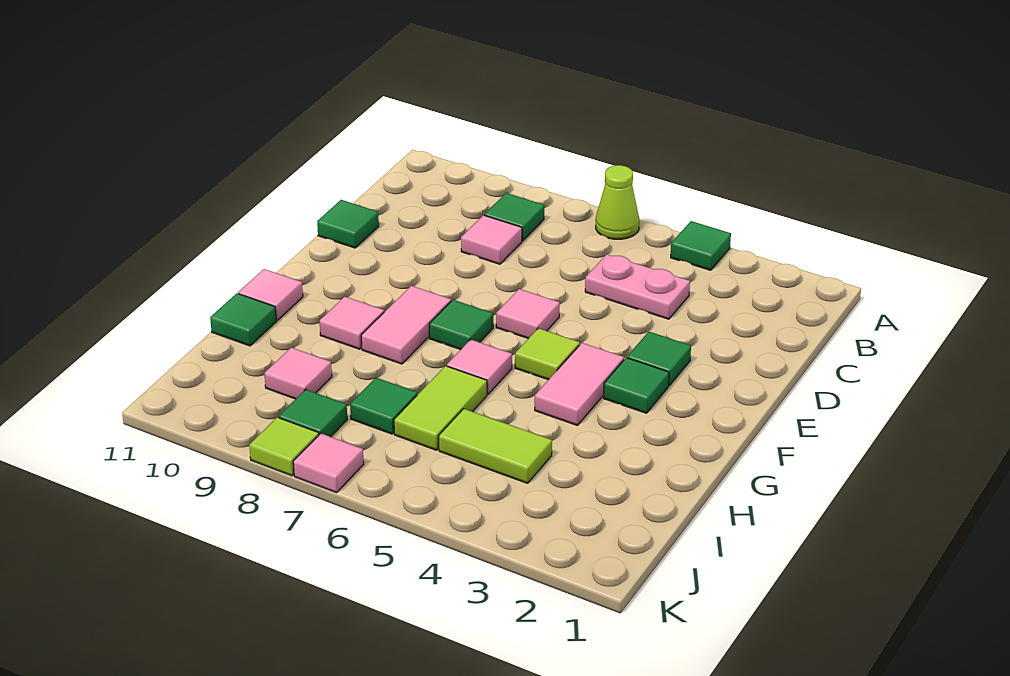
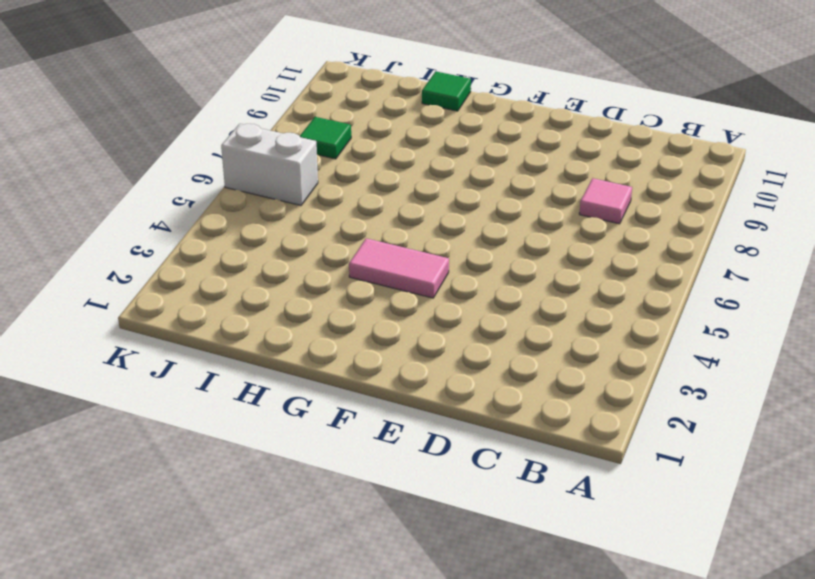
white brick J6:K6 level 1 -> none
none -> green tile A4 level 1
none -> lime cone A6 level 1
none -> green tile B8 level 1

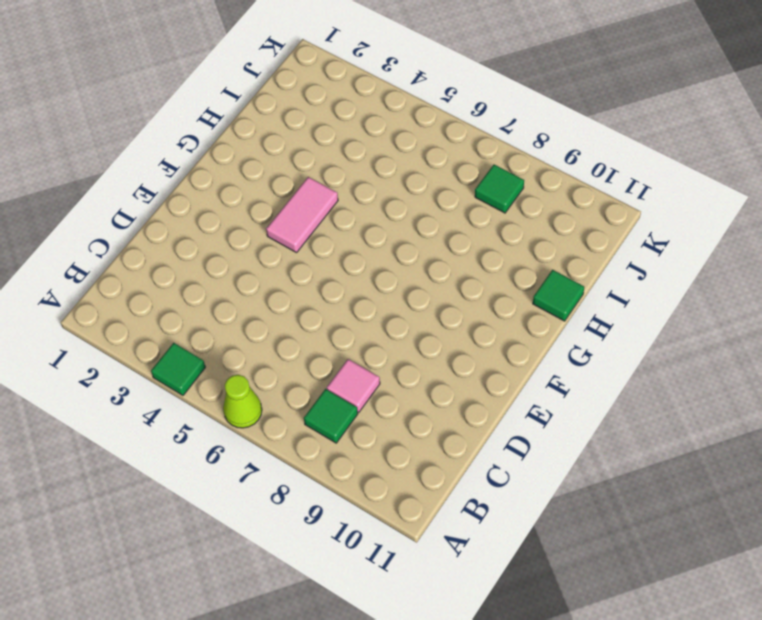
none -> pink plate C4:C5 level 1
none -> green tile D11 level 1
none -> green tile E3 level 1

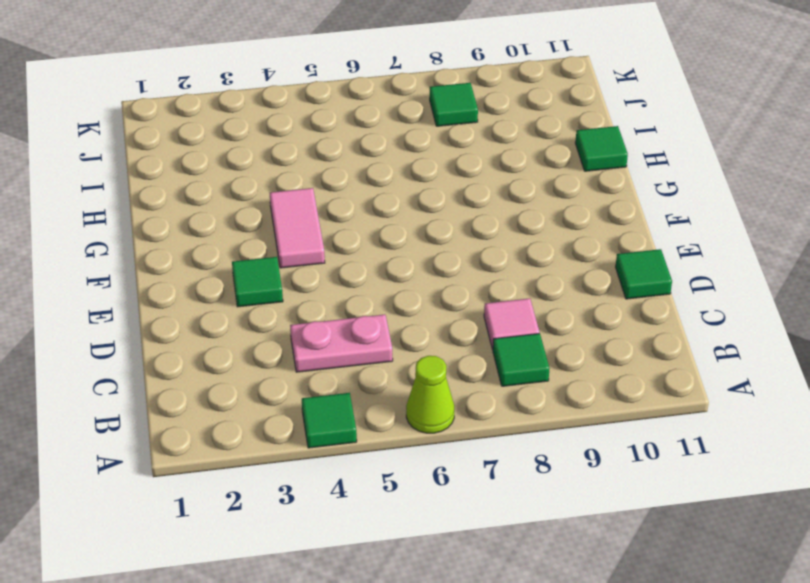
none -> pink tile E6 level 1
none -> green tile F3 level 1
none -> lime tile F5 level 1

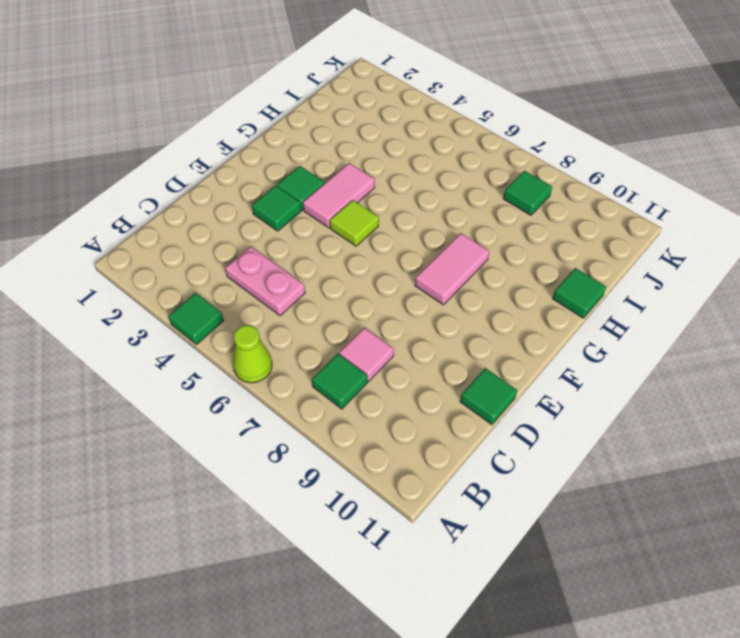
none -> pink tile E6 level 1
none -> green tile F7 level 1
none -> pink tile G6 level 1

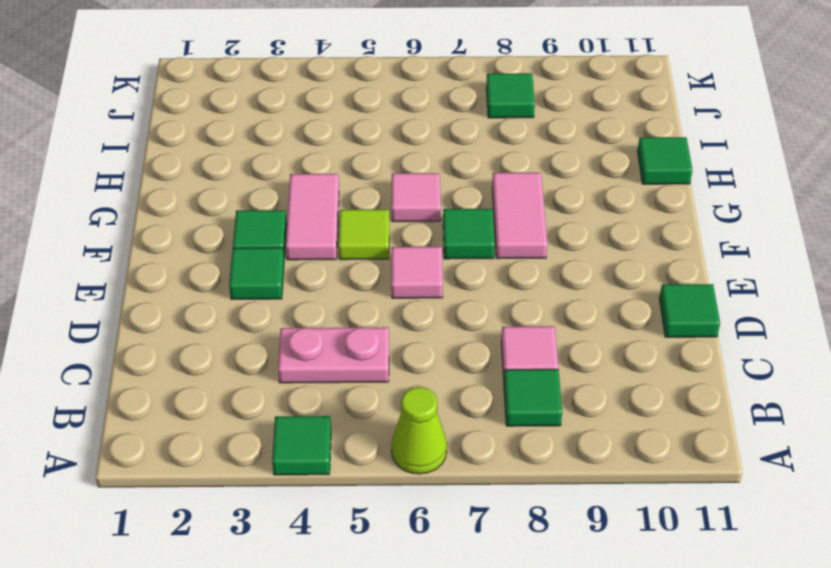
none -> pink tile G9 level 1
none -> pink tile G11 level 1
none -> lime tile H6:I6 level 1

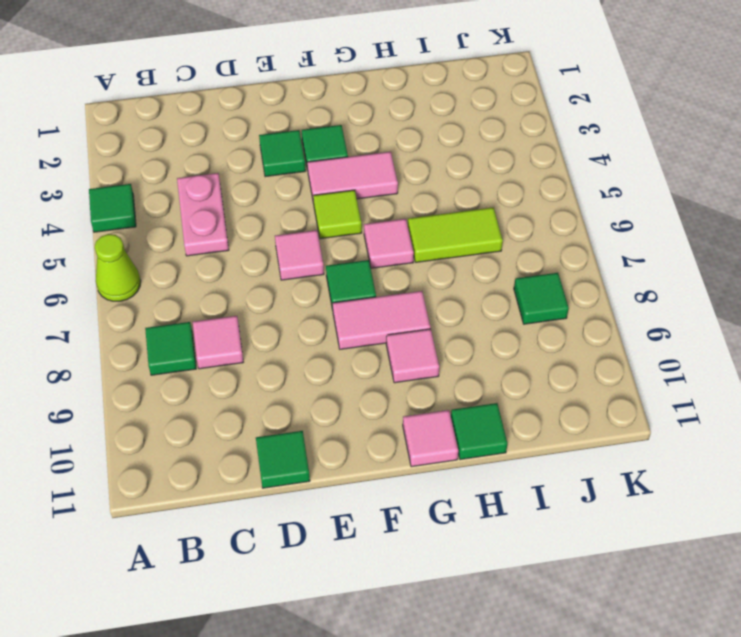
none -> lime tile I4:I5 level 1
none -> green tile I7 level 1
none -> pink tile I9 level 1

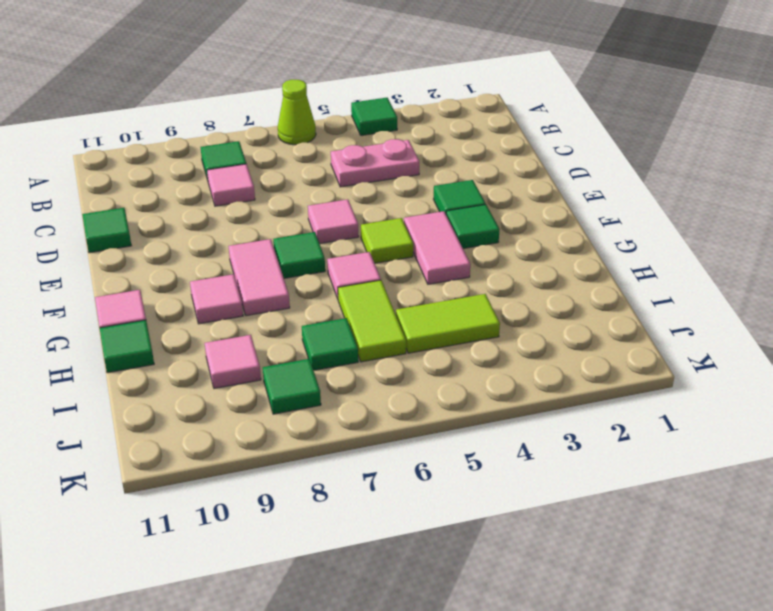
none -> pink tile K7 level 1
none -> lime tile K8 level 1

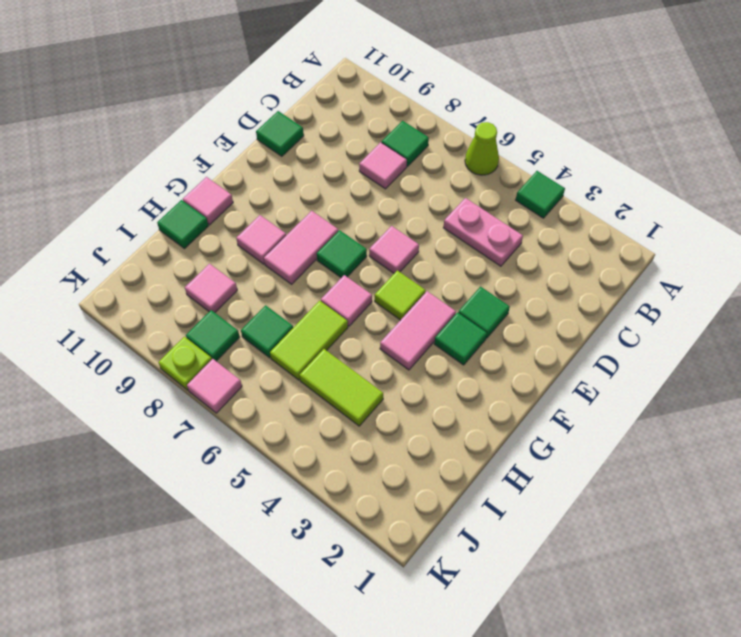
lime plate K8 level 1 -> lime tile K8 level 1

